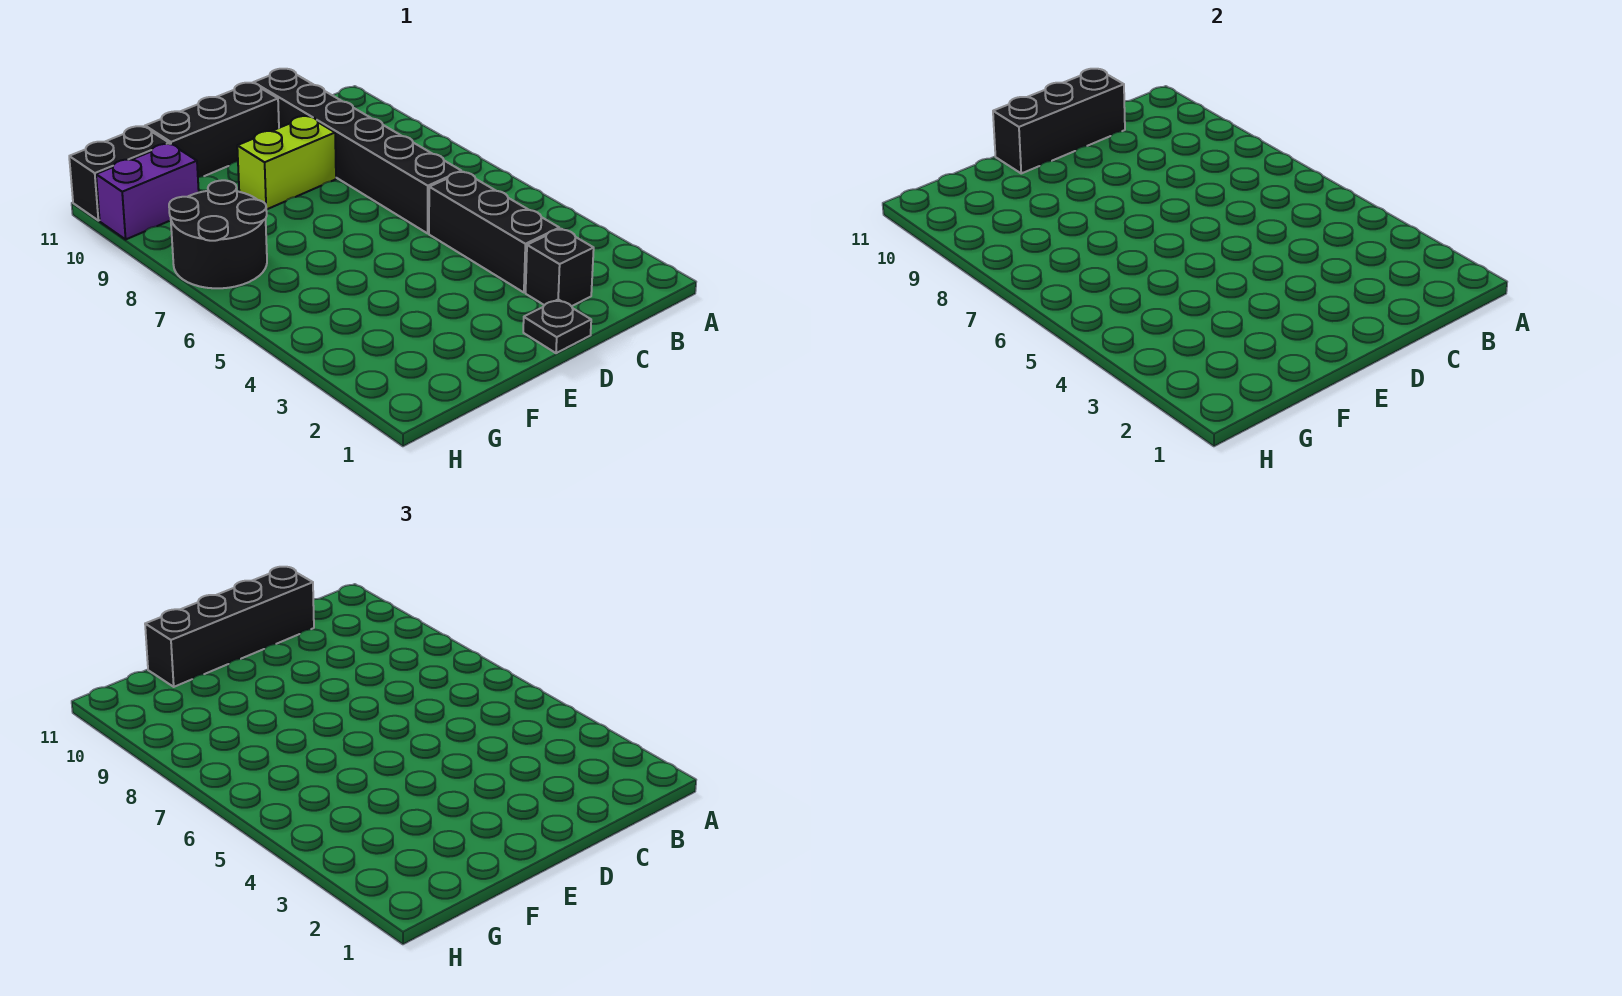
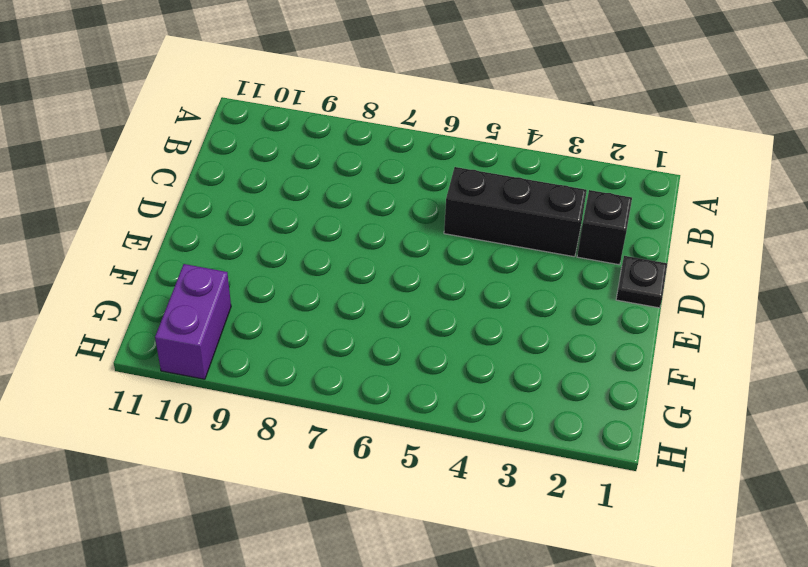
none -> black brick C6:C11 level 1
none -> lime brick D9:E9 level 1

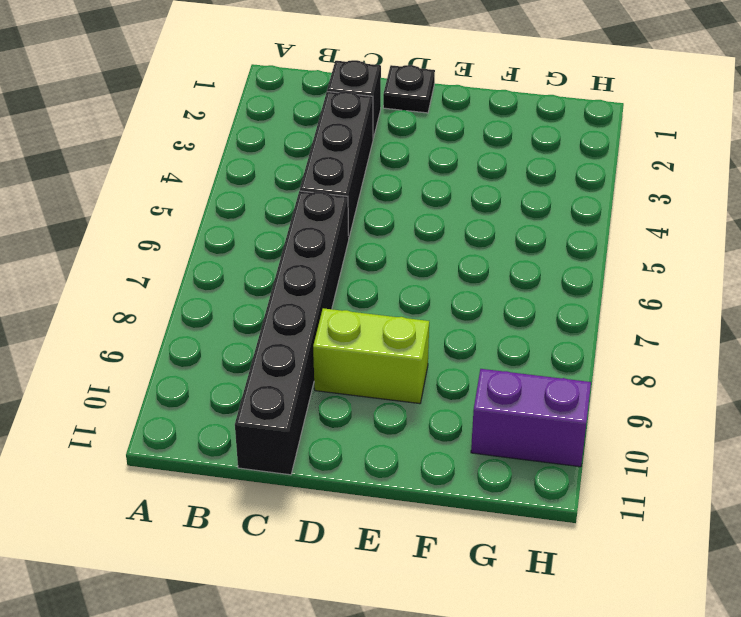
none -> black brick D11:F11 level 1
none -> black round brick G7:H8 level 1

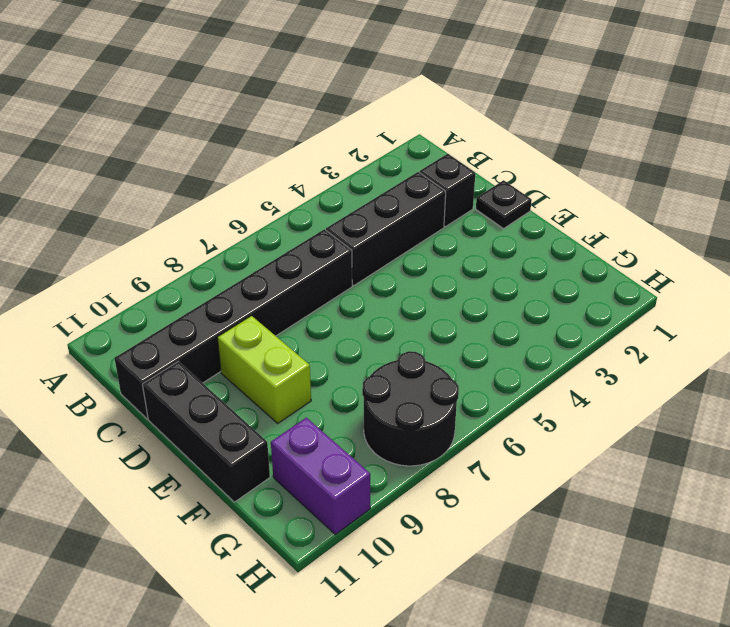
none -> black brick G11:H11 level 1
none -> black brick C11:E11 level 2

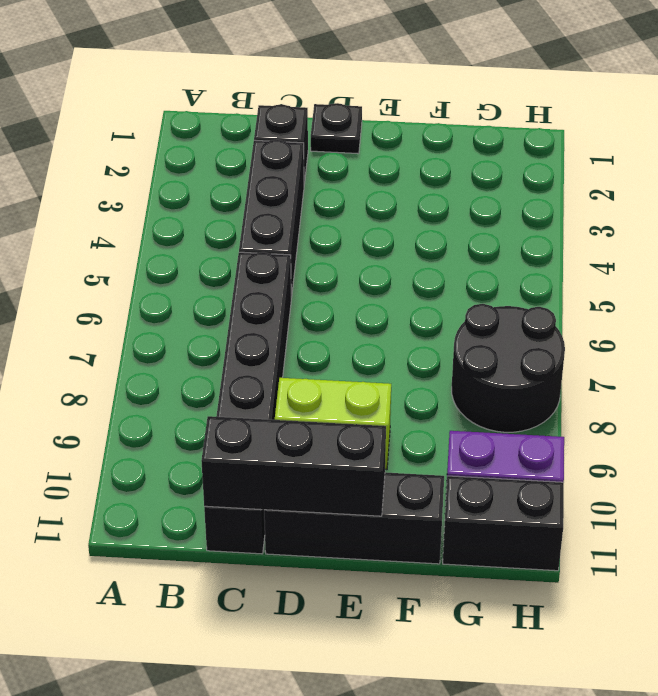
none -> black brick C11:F11 level 3

